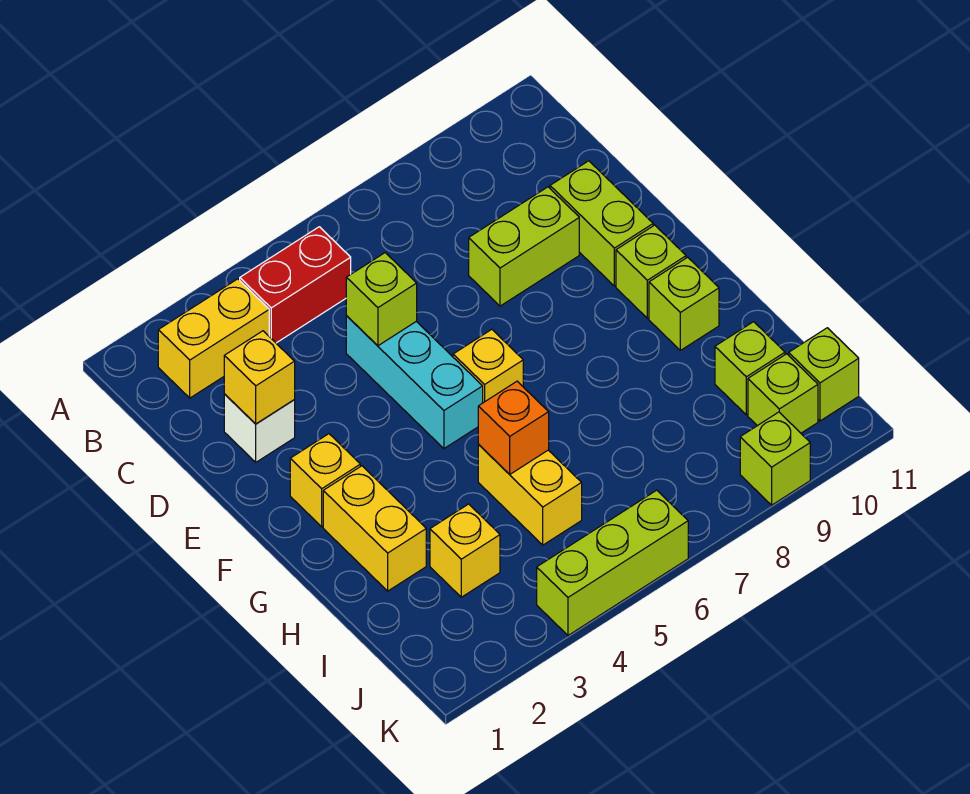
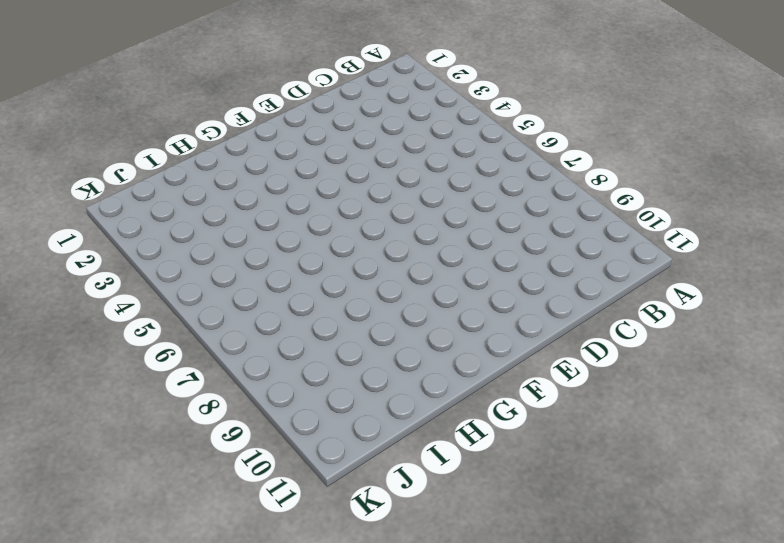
none -> yellow brick B2:B3 level 1
none -> red brick B4:B5 level 1
none -> white brick D2 level 1

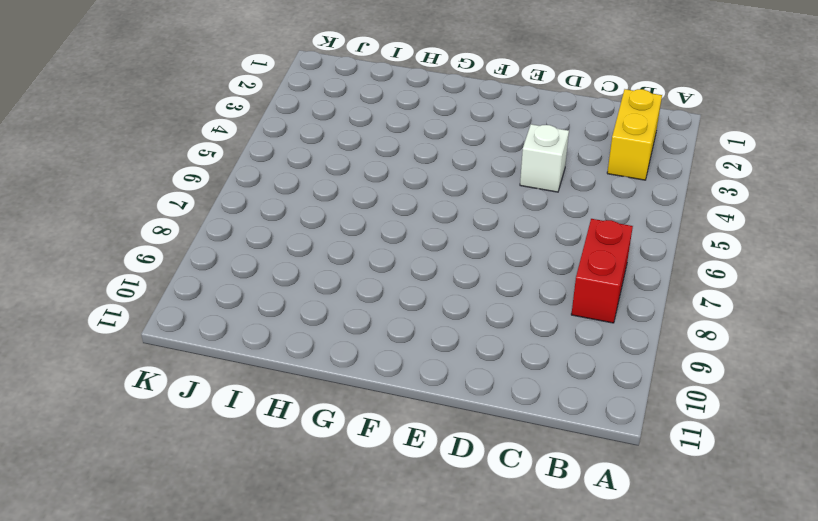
red brick B7:B8 level 1 -> red brick B4:B5 level 1
white brick D4 level 1 -> white brick D2 level 1
none -> cyan brick D5:F5 level 1
none -> lime brick D8:D9 level 1
none -> lime brick D10:E10 level 1

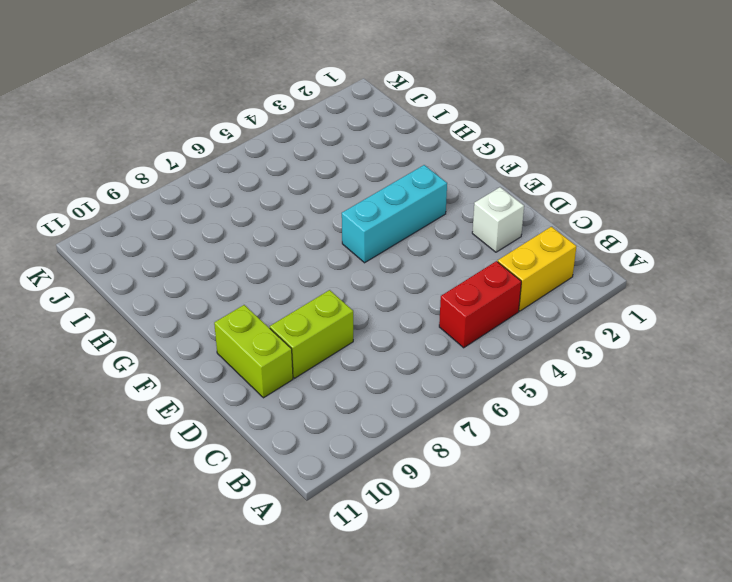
cyan brick F3:F5 level 1 -> cyan brick D5:F5 level 1
none -> yellow brick F2 level 1
none -> yellow brick F6 level 1
none -> lime brick F10 level 1

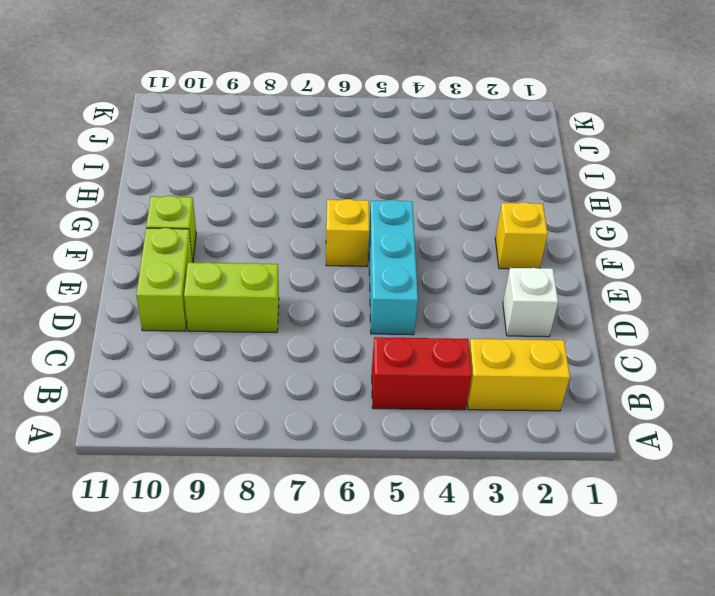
none -> yellow brick G2:H2 level 1
none -> lime brick G10 level 1
none -> yellow brick H5:I5 level 1

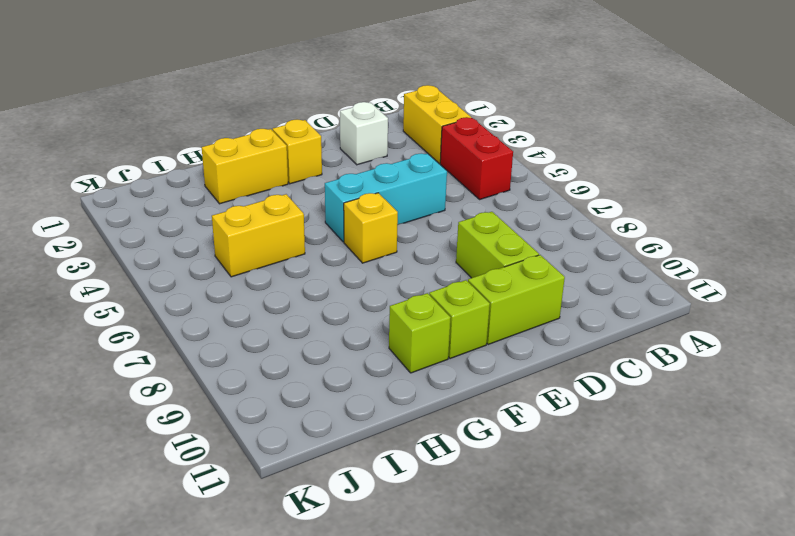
none -> yellow brick I3 level 1
none -> lime brick I10 level 1
none -> lime brick J10 level 1

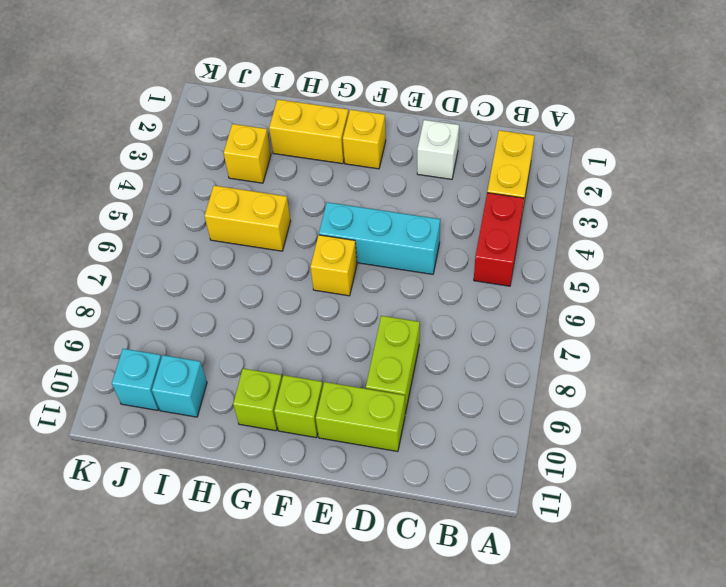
cyan brick I10 level 1 -> lime brick I10 level 1
cyan brick J10 level 1 -> lime brick J10 level 1
none -> lime brick J11 level 1
none -> lime brick K4:K6 level 1
none -> lime brick K9 level 1

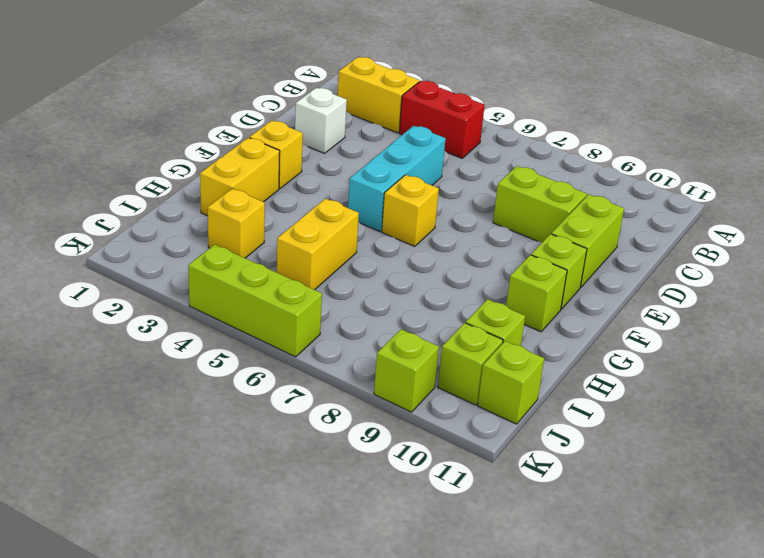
none -> yellow brick D2 level 2
none -> lime brick D5 level 2
none -> orange brick H5 level 2

